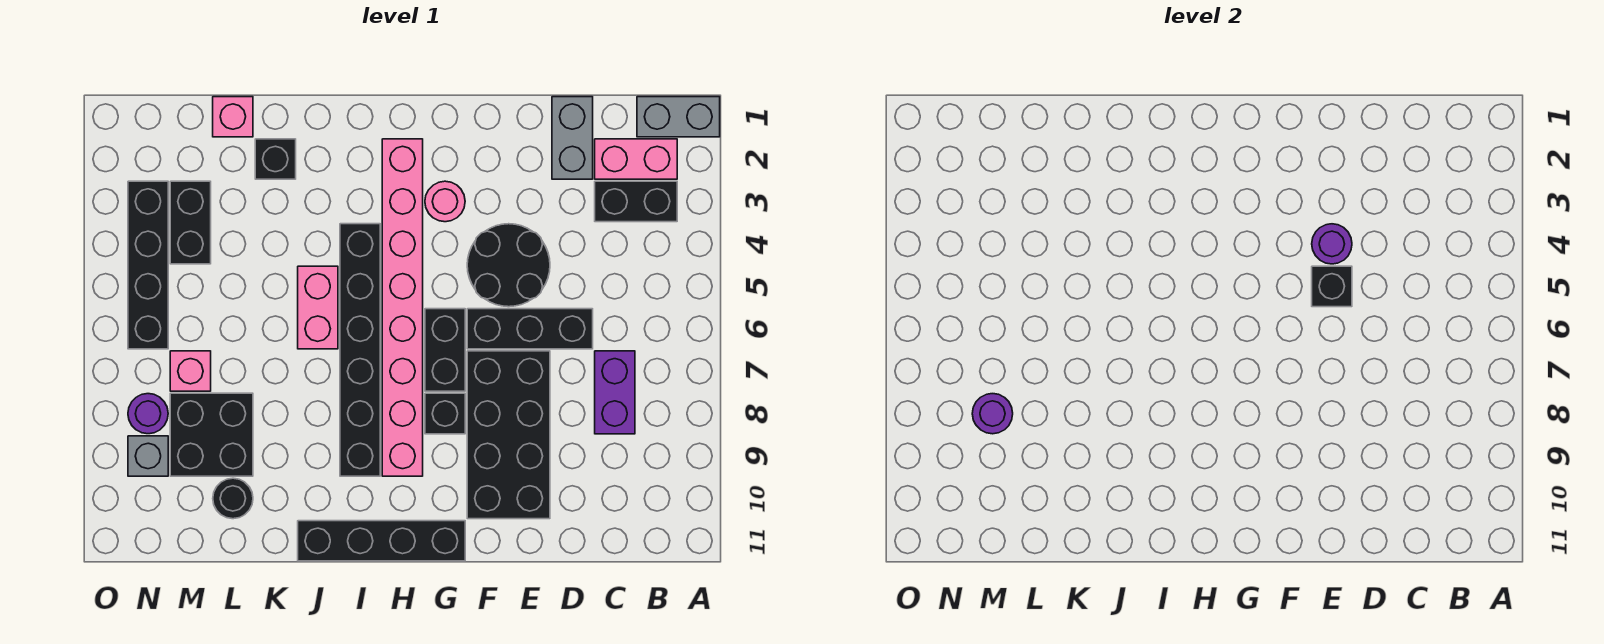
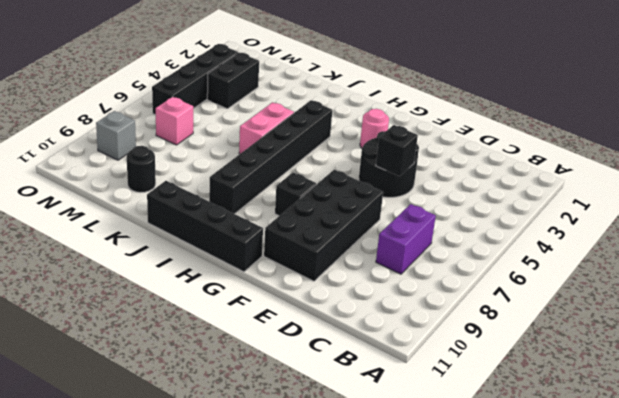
none -> grey brick A1:B1 level 1
none -> pink brick B2:C2 level 1
none -> black brick B3:C3 level 1

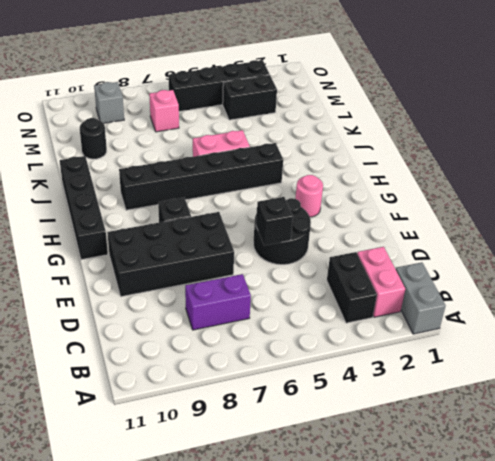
none -> grey brick D1:D2 level 1
none -> black brick D6:F6 level 1
none -> black brick G6:G7 level 1

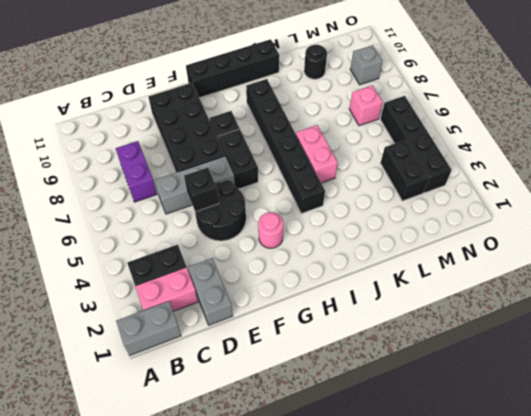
grey brick D6:F6 level 1 -> black brick D6:F6 level 1
none -> pink brick H2:H9 level 1
none -> black brick K2 level 1
none -> pink brick L1 level 1

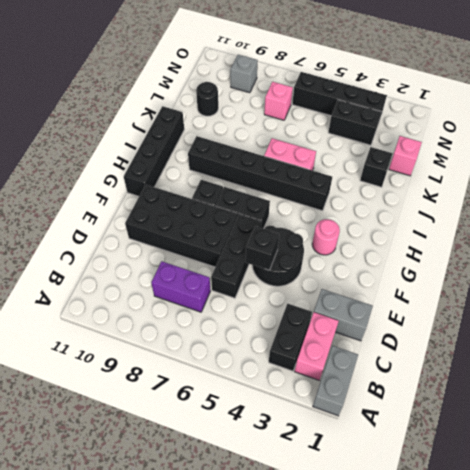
none -> pink brick H2:H9 level 1
none -> black brick L8:M9 level 1
none -> purple round brick N8 level 1

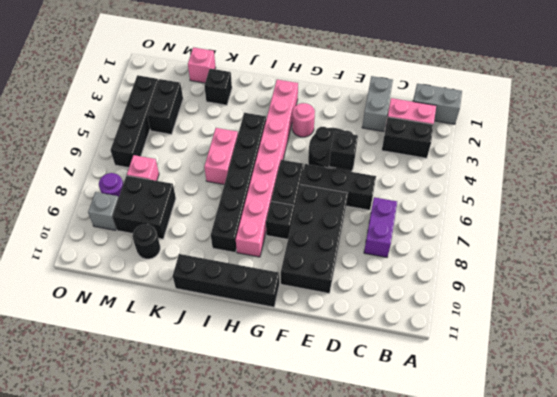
none -> purple round brick E4 level 2
none -> purple round brick M8 level 2

